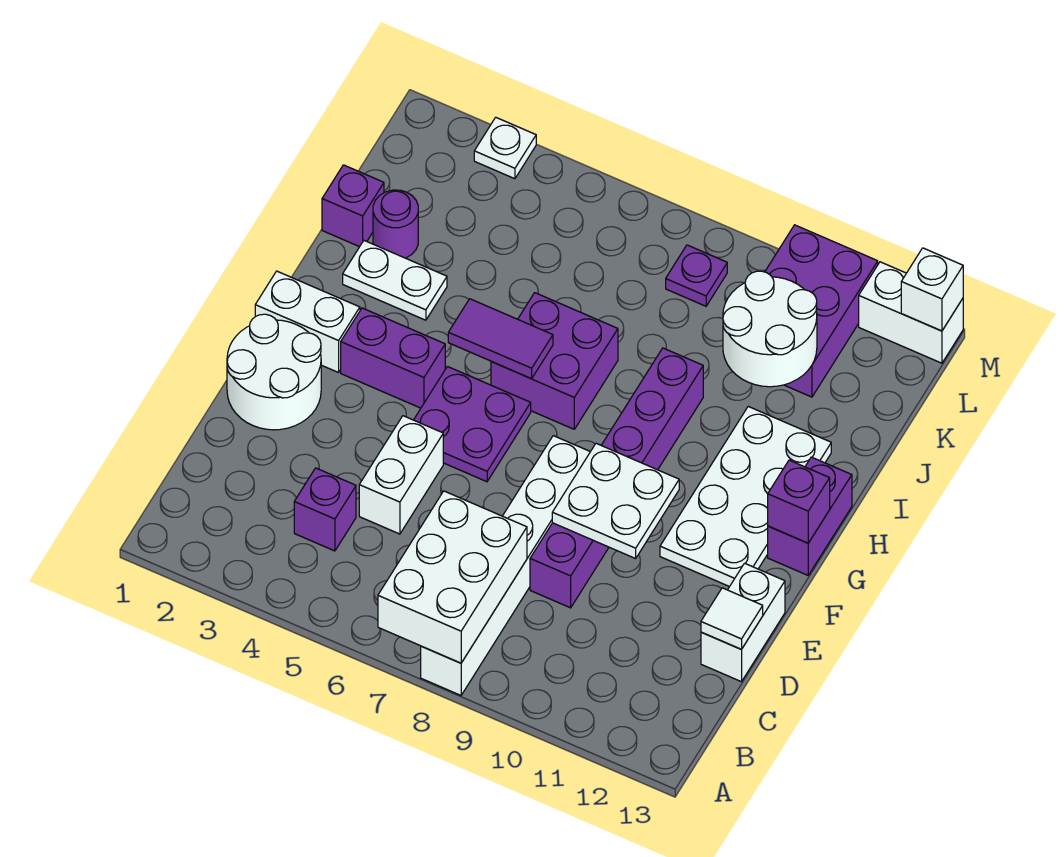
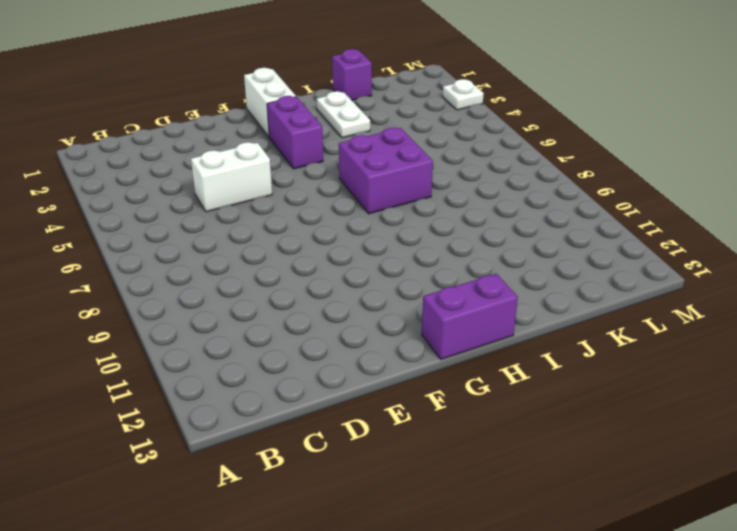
none -> white brick A8:F8 level 1
none -> purple brick C4 level 1
none -> purple brick D9:I9 level 1

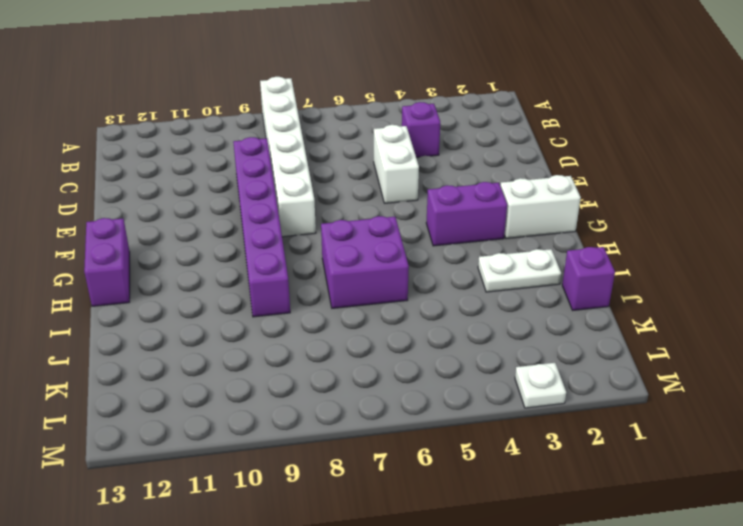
none -> white brick D13:E13 level 1
none -> white round brick E1:F2 level 1
none -> purple plate F5:G6 level 1

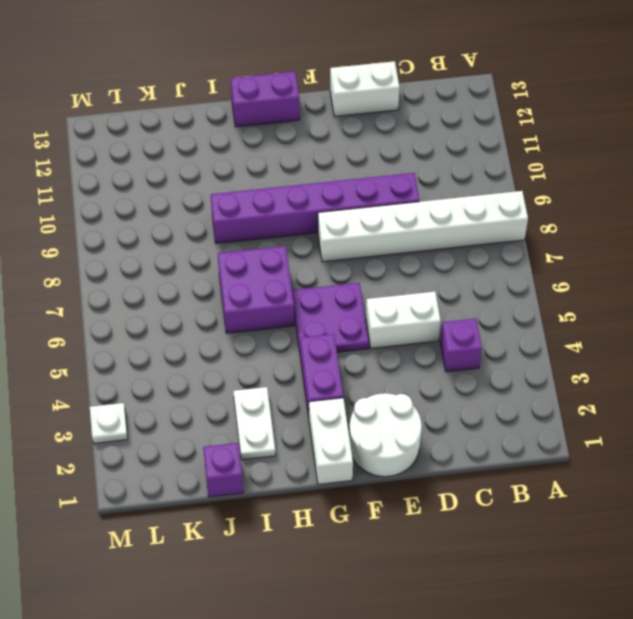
none -> white plate F11:I12 level 1
none -> purple round brick J2 level 1
none -> purple brick K10:M11 level 1

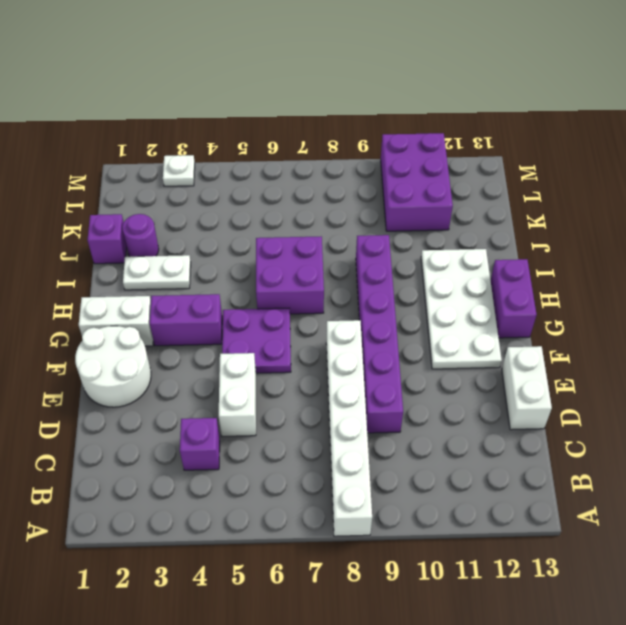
none -> purple plate L8 level 1
none -> white brick M12:M13 level 1
none -> white brick A7:C8 level 2

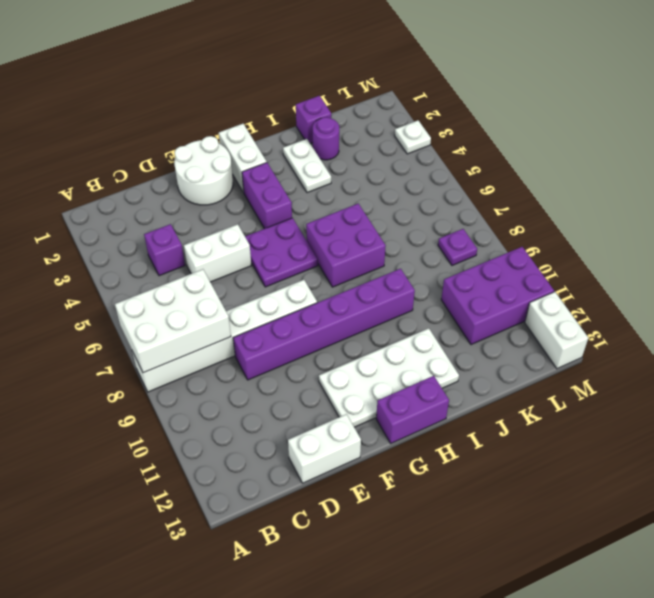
none -> white tile D13 level 2
none -> white plate E9:F10 level 2
none -> purple brick G13 level 2

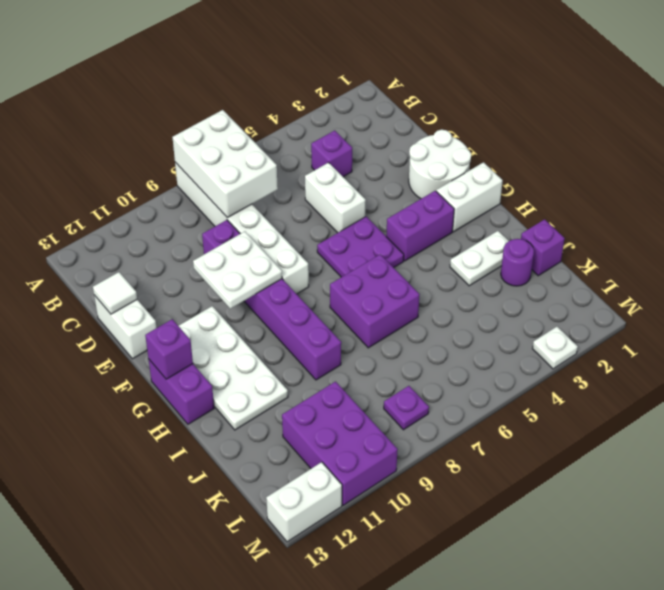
none -> purple tile H5:H6 level 2
none -> white round brick J10:K11 level 2
none -> white brick M13 level 2

